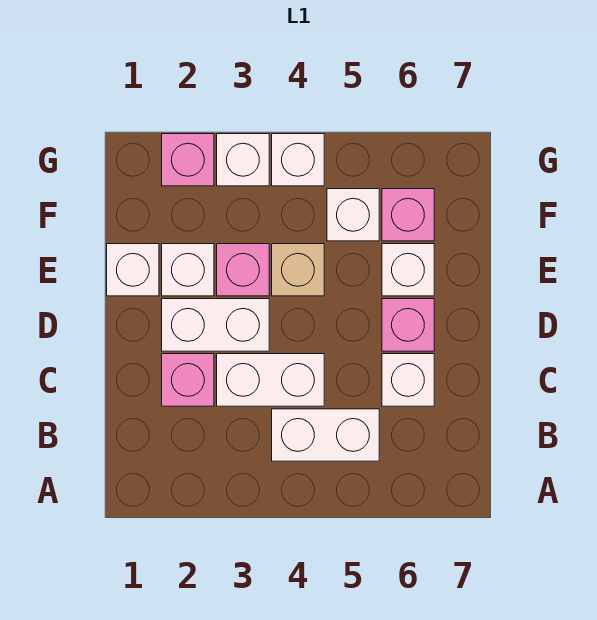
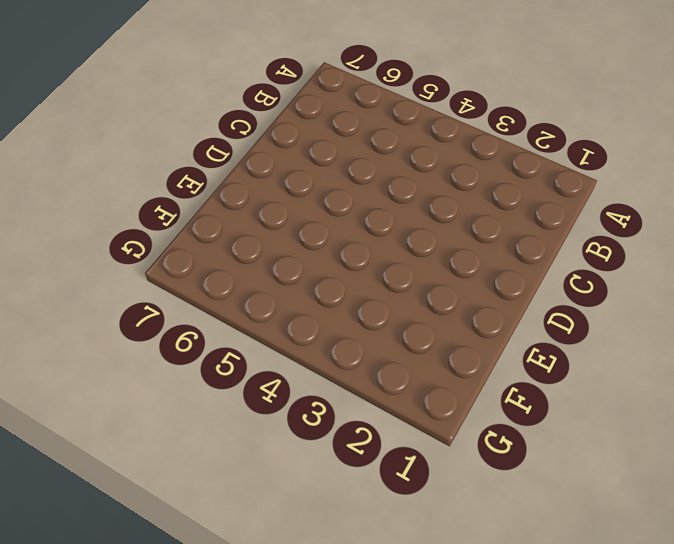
none -> white brick B4:B5 level 1
none -> pink brick C2 level 1
none -> white brick C3:C4 level 1

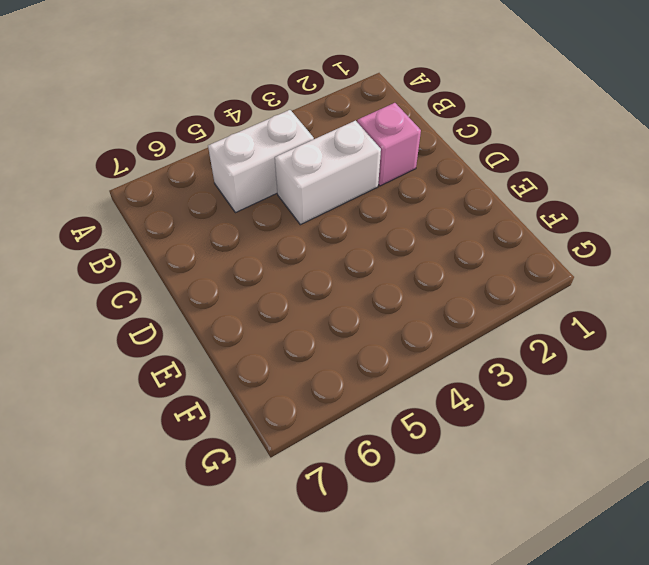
none -> white brick C6 level 1
none -> white brick D2:D3 level 1
none -> pink brick D6 level 1

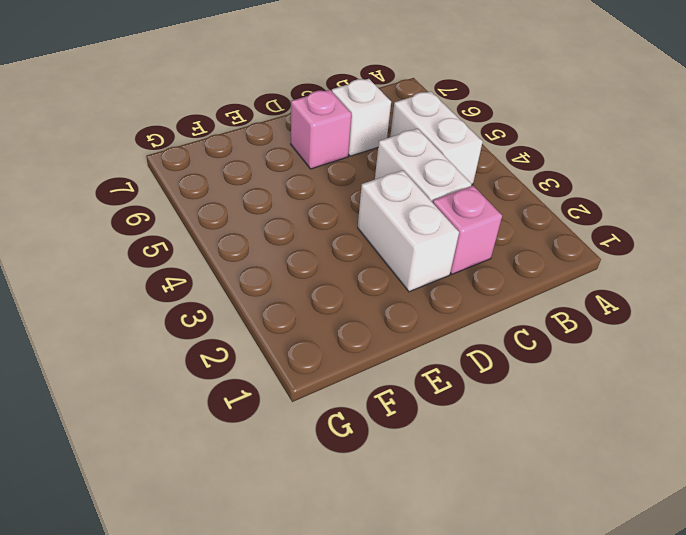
none -> white brick E1 level 1
none -> white brick E2 level 1
none -> pink brick E3 level 1

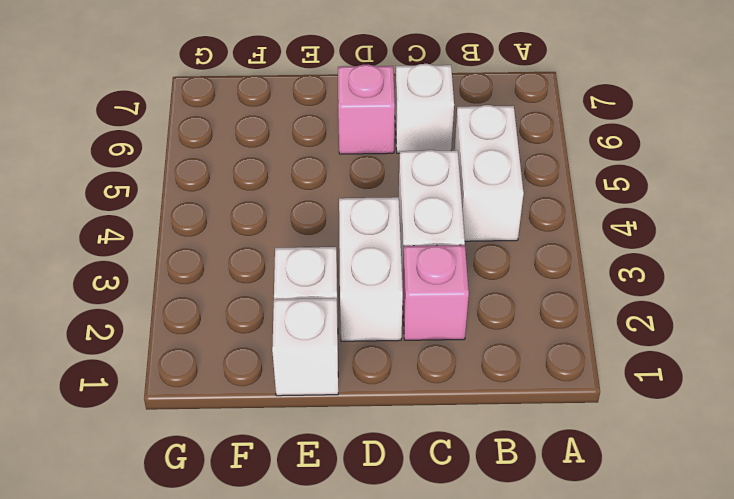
none -> pink brick E3 level 1
none -> tan brick E4 level 1
none -> white brick E6 level 1

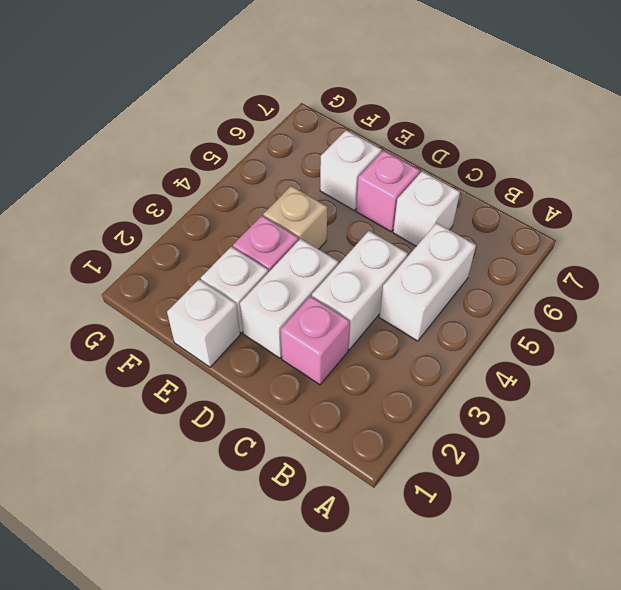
none -> white brick F5 level 1
none -> pink brick F6 level 1
none -> pink brick G2 level 1

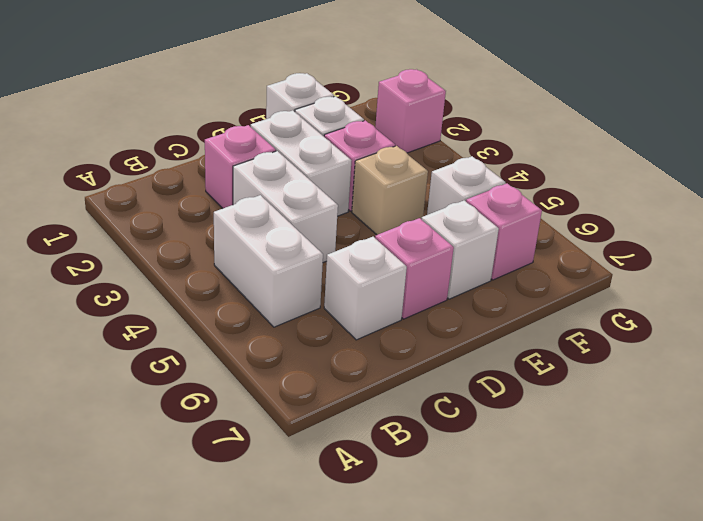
none -> white brick G3 level 1
none -> white brick G4 level 1

